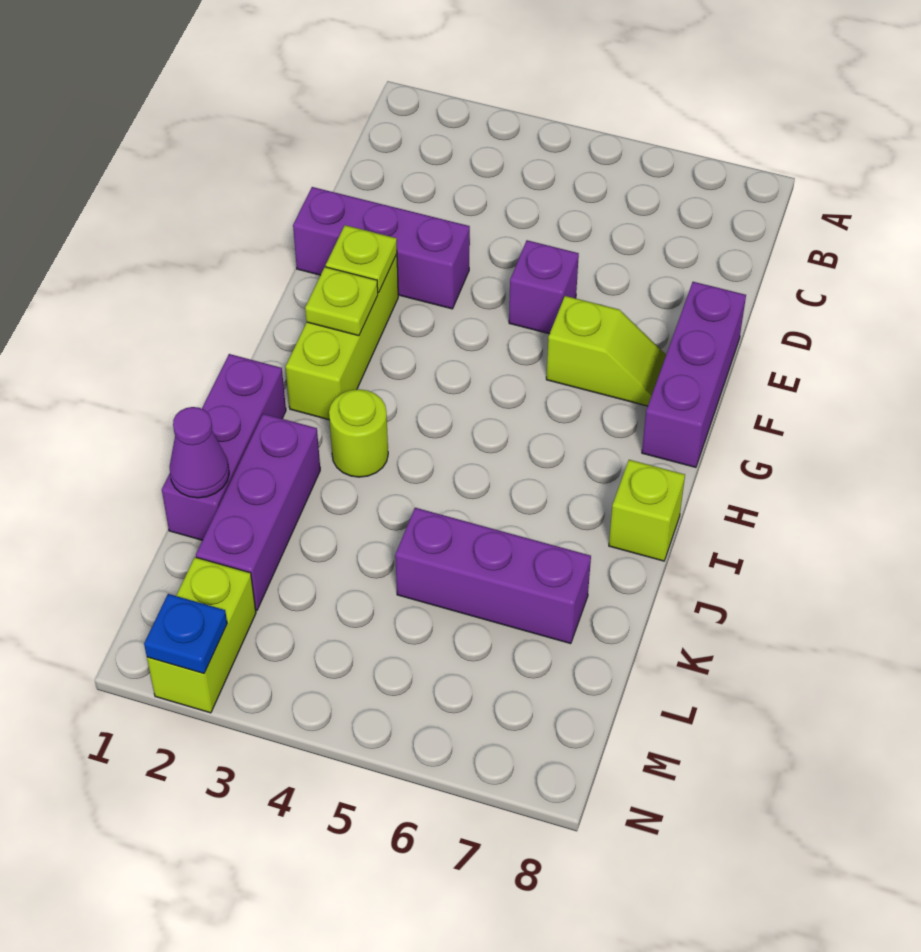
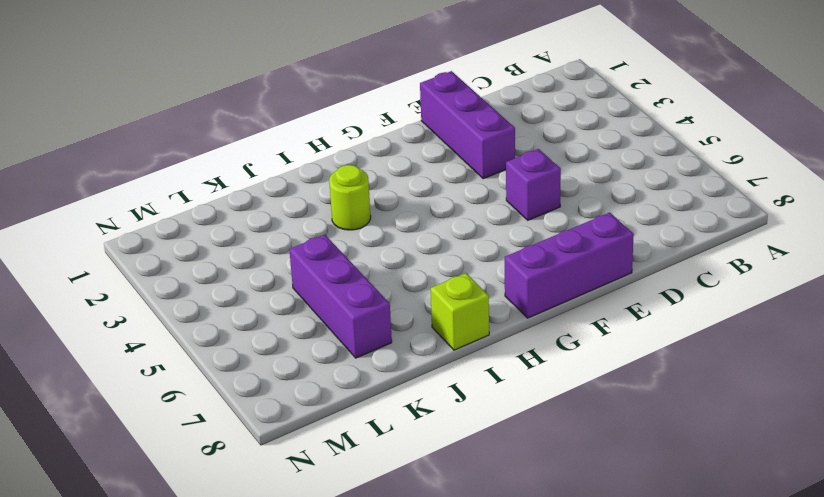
none -> lime brick F2:H2 level 1
none -> lime slope F6:F7 level 1 top 6
none -> purple brick I1:K1 level 1

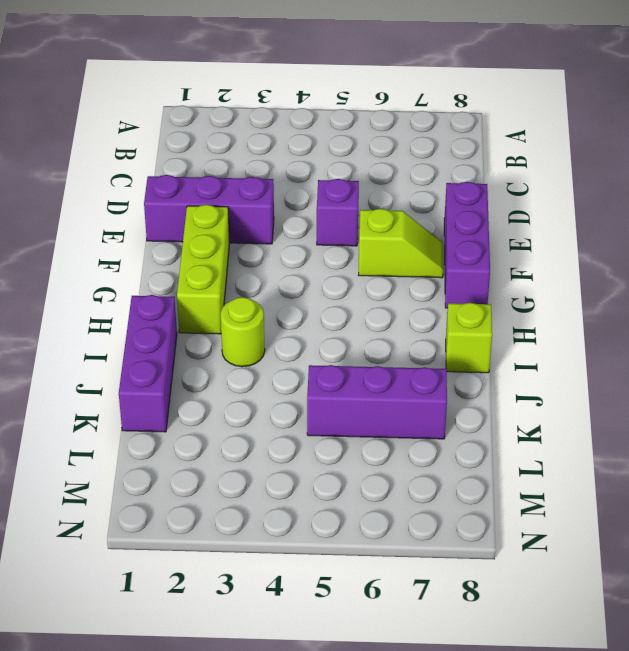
none -> purple brick J2:L2 level 1
none -> lime brick M2:N2 level 1
none -> lime plate F2 level 2

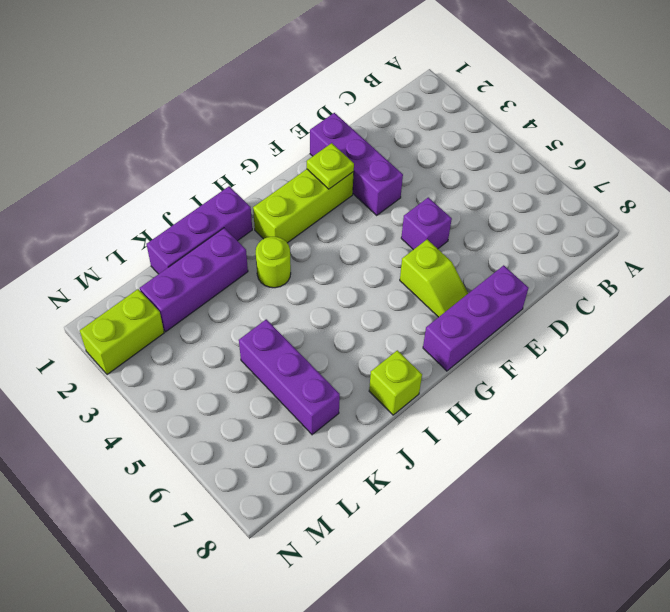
none -> lime plate G2 level 2
none -> purple cone K1 level 2
none -> blue plate N2 level 2

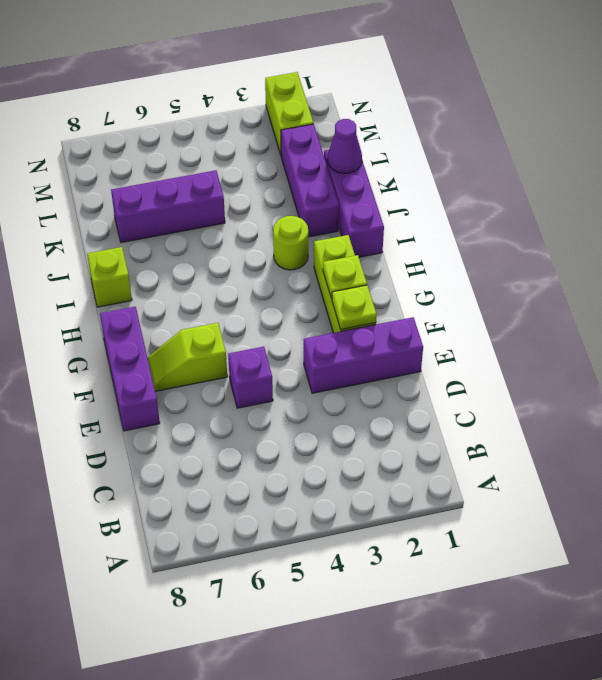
none -> blue plate N2 level 2

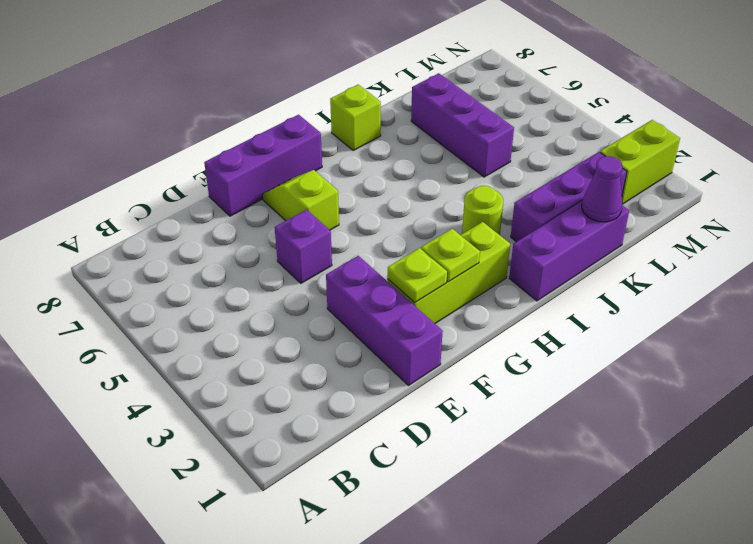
none -> blue plate N2 level 2

